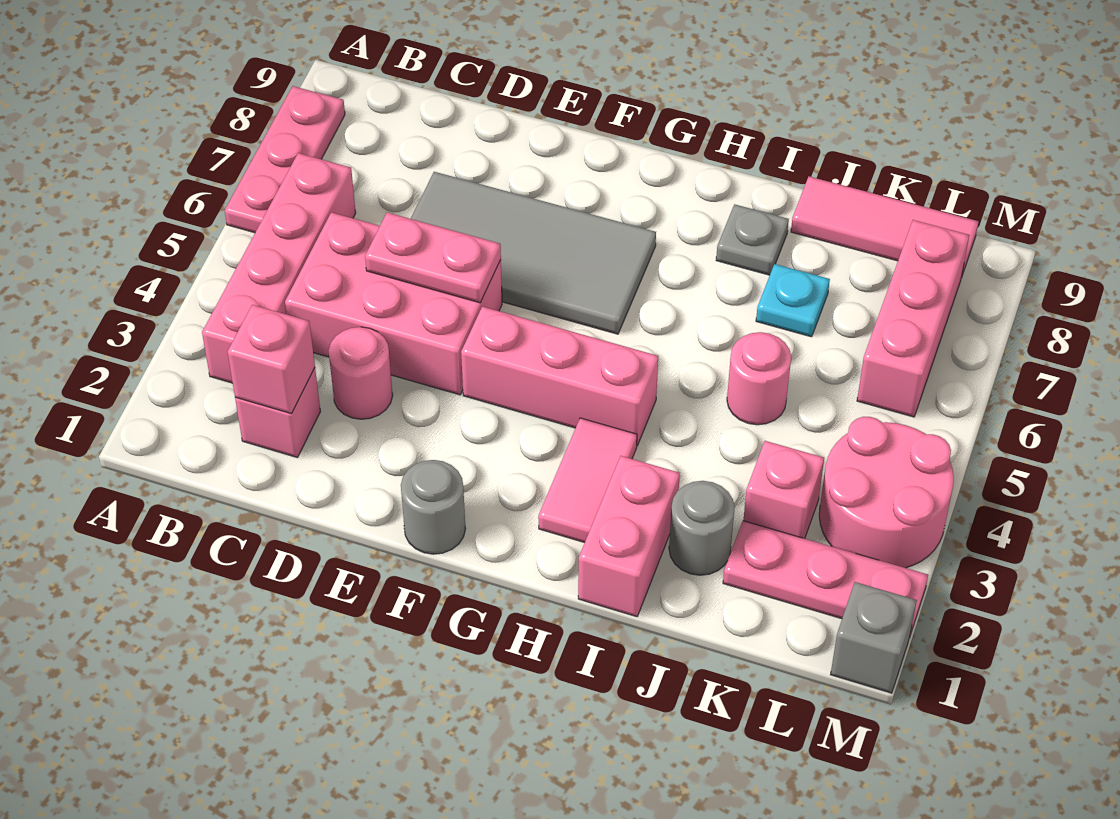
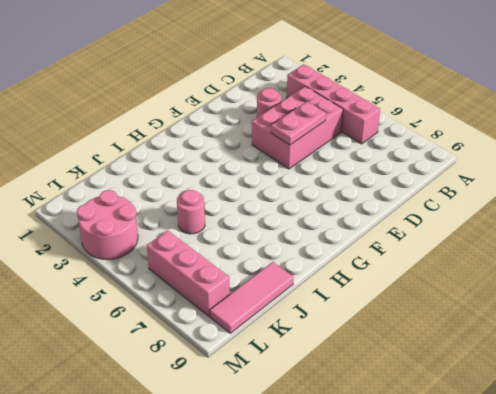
none -> pink plate A6:A8 level 1
none -> pink brick C2 level 1
none -> grey tile D6:G7 level 1

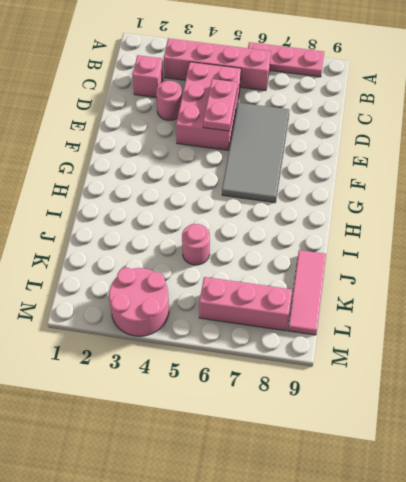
none -> grey round brick F1 level 1
none -> pink brick F4:H4 level 1
none -> pink tile H2:H3 level 1

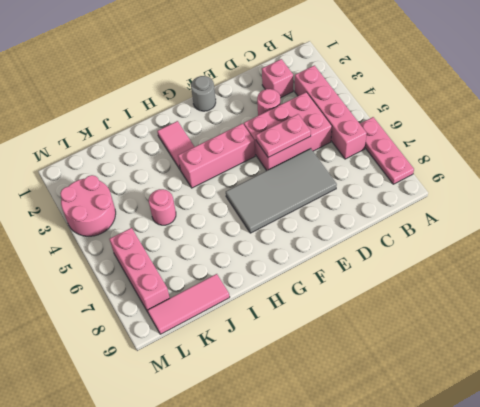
none -> pink brick I1:I2 level 1
none -> grey plate I8 level 1
none -> grey round brick J2 level 1

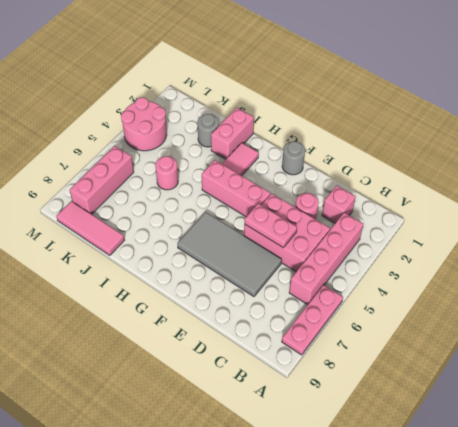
none -> grey plate I8 level 1
none -> cyan plate J7 level 1
none -> pink plate K2:M2 level 1

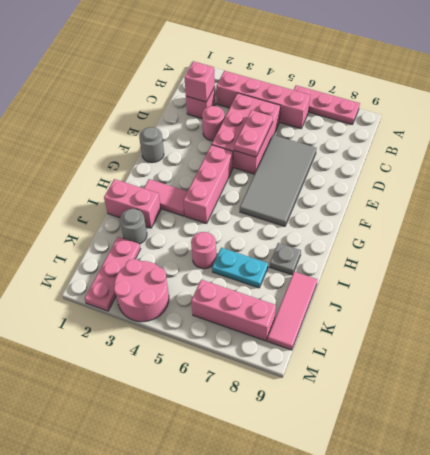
cyan plate J6:J7 level 1 -> cyan plate J7 level 1
none -> pink brick K3 level 1
none -> grey brick M1 level 1

